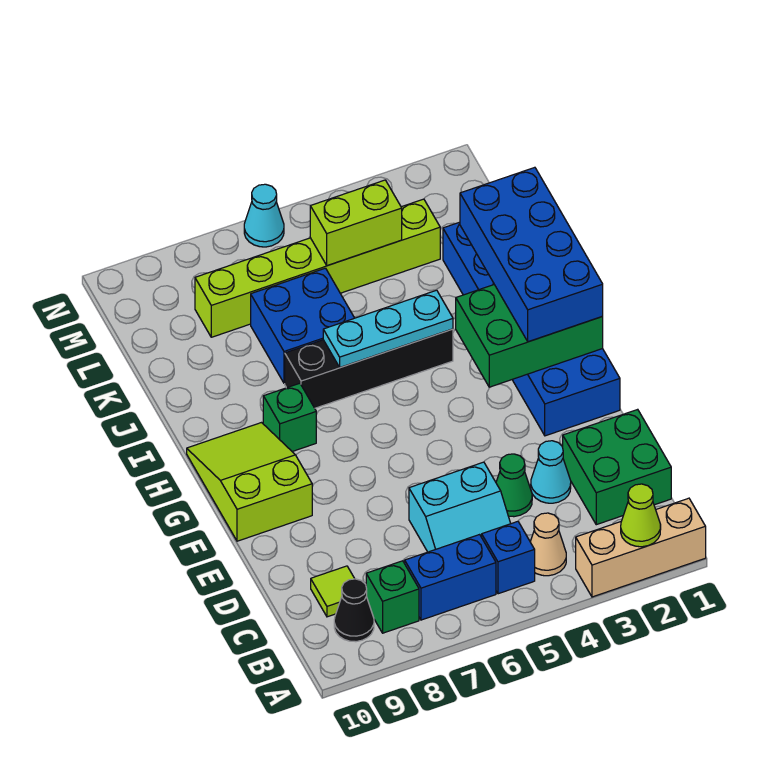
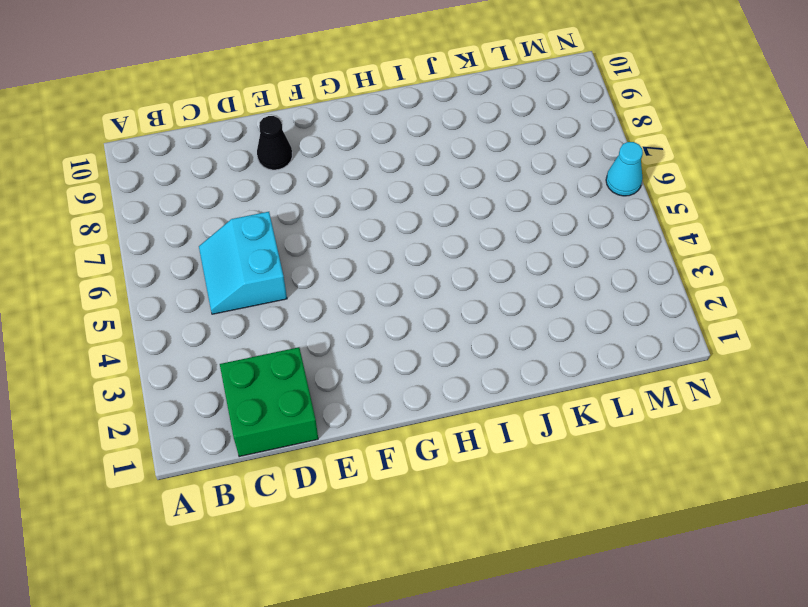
black cone E9 level 1 -> black cone B9 level 1
none -> tan brick A1:A3 level 1
none -> tan cone B4 level 1
none -> blue brick B5 level 1

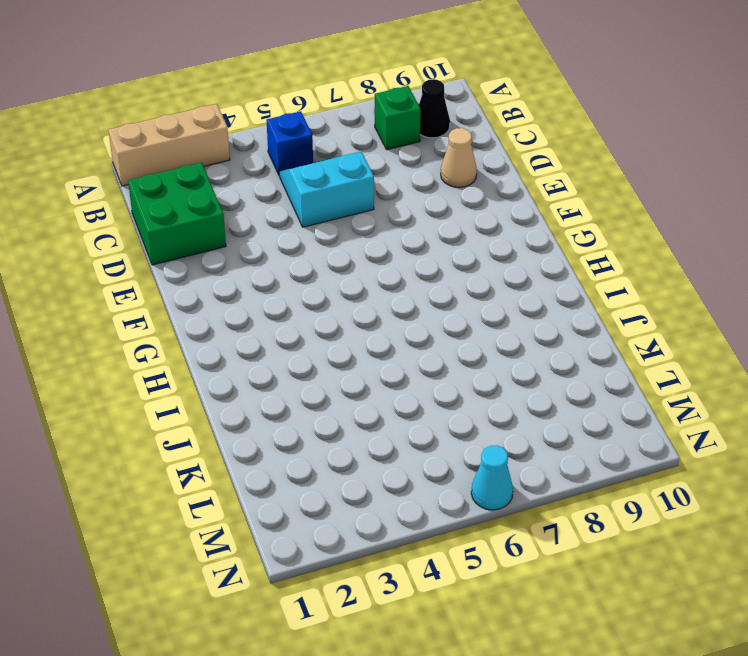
tan cone D9 level 1 -> tan cone B4 level 1
none -> blue brick B6:B7 level 1
none -> lime tile C9 level 1
none -> cyan cone D3 level 1

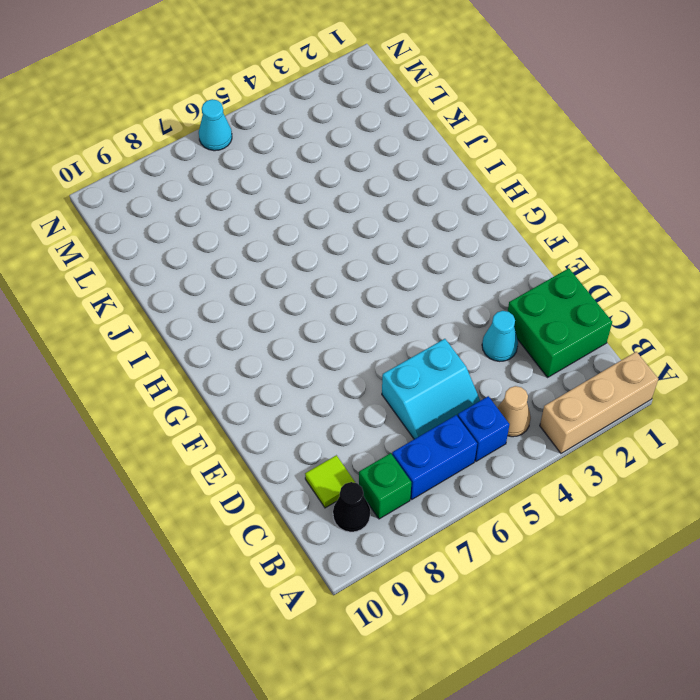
none -> green cone D4 level 1
none -> blue brick F1:K2 level 1
none -> lime slope F9:H10 level 1 top F

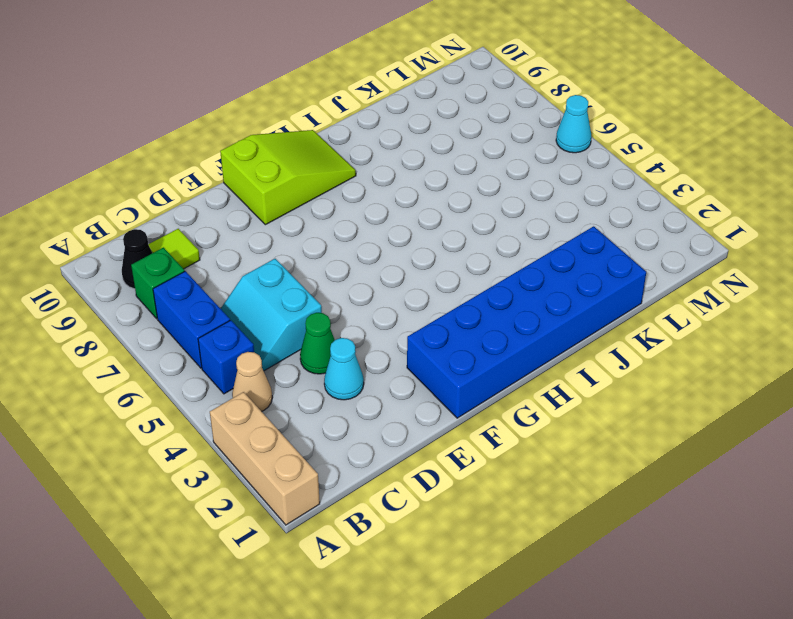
none -> green brick C1:D2 level 1
none -> green brick H8 level 1
none -> black brick I4:I7 level 1

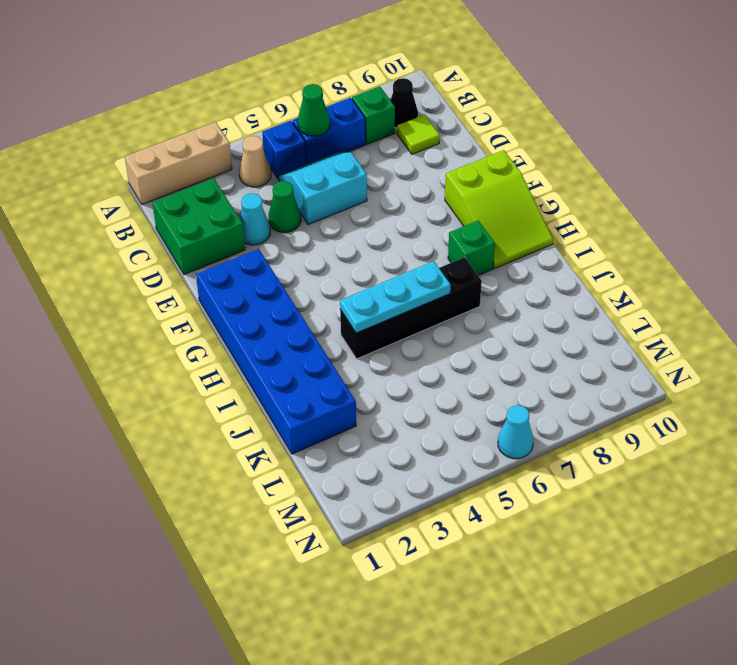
green cone B6 level 2 -> none
none -> blue brick J6:K7 level 1
none -> lime brick L3:L8 level 1
none -> lime cone A2 level 2

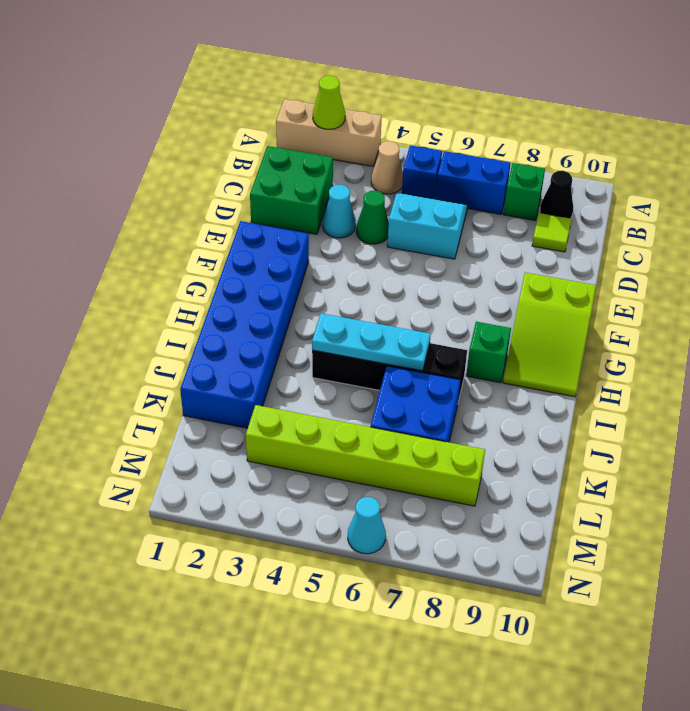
none -> green brick G1:H3 level 2
none -> lime brick L4:L5 level 2
none -> blue brick G1:J2 level 3

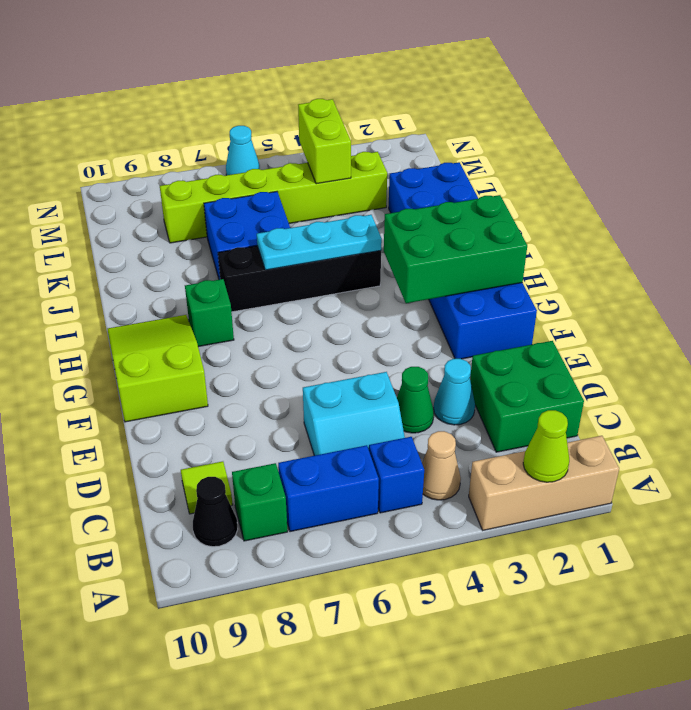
lime brick L4:M4 level 2 -> lime brick L4:L5 level 2
none -> blue brick G1:J2 level 3

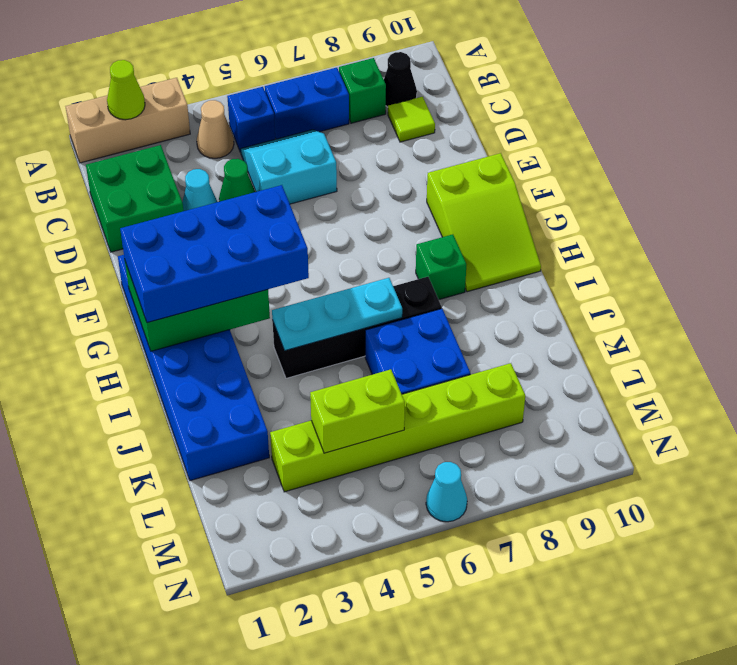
blue brick G1:H4 level 3 -> blue brick G1:J2 level 3

